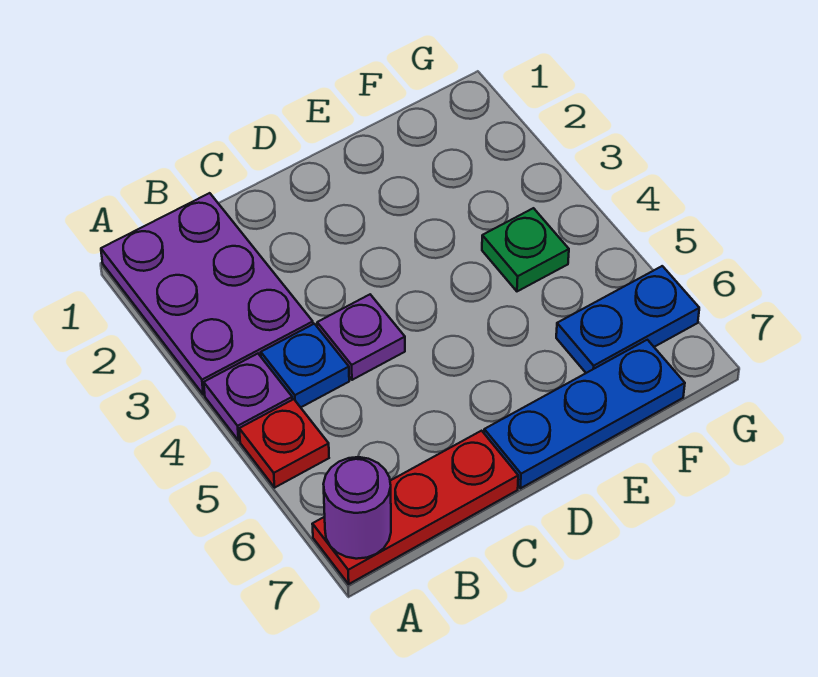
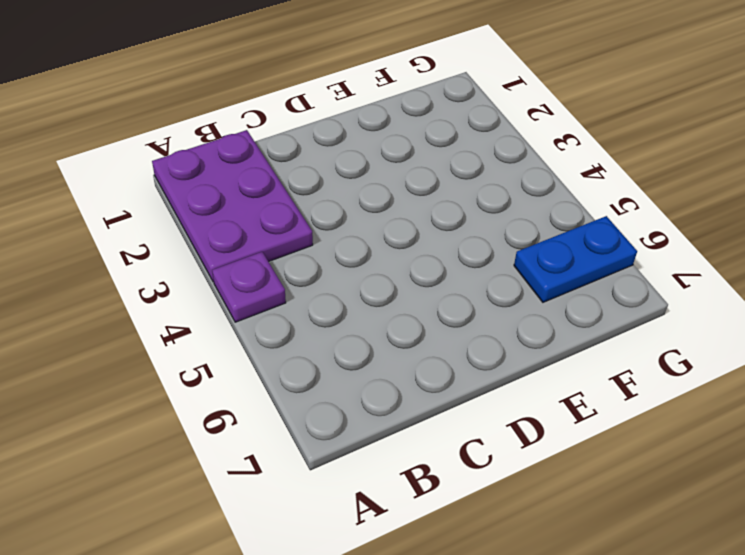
none -> red plate A5 level 1
none -> red plate A7:C7 level 1

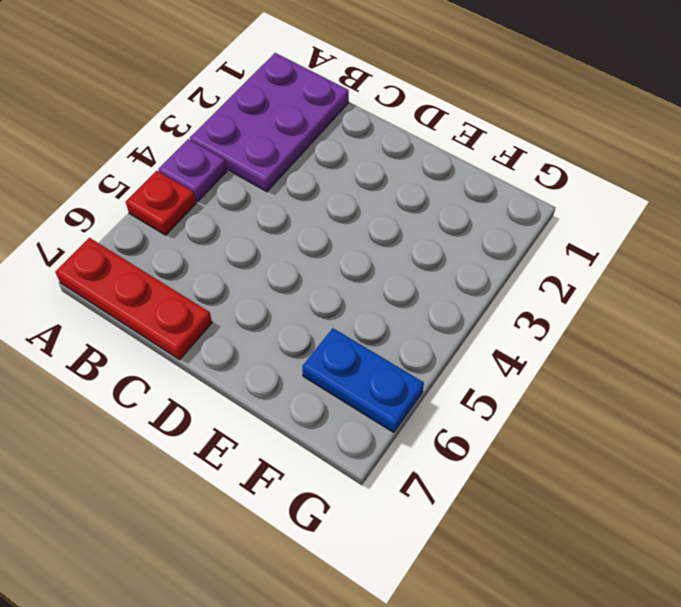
none -> blue plate B4 level 1
none -> purple plate C4 level 1

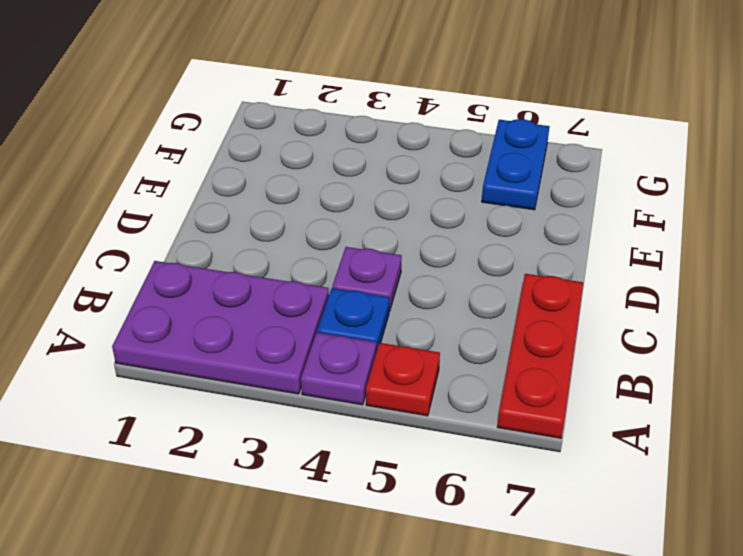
none -> blue plate D7:F7 level 1
none -> green plate F4 level 1

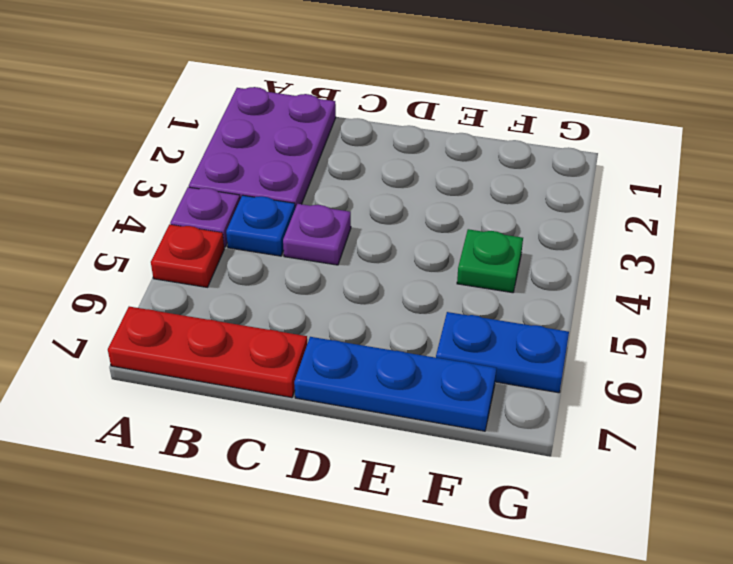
none -> purple round brick A7 level 2

